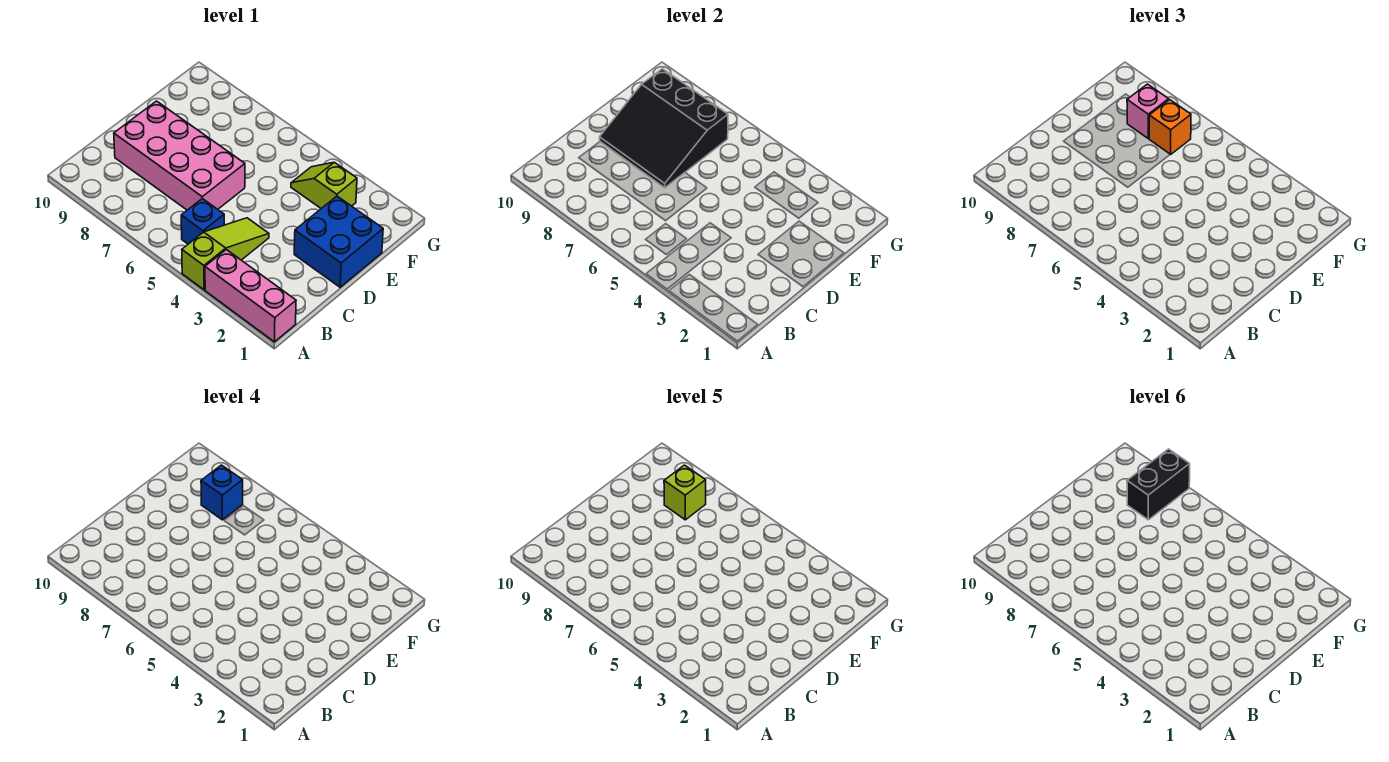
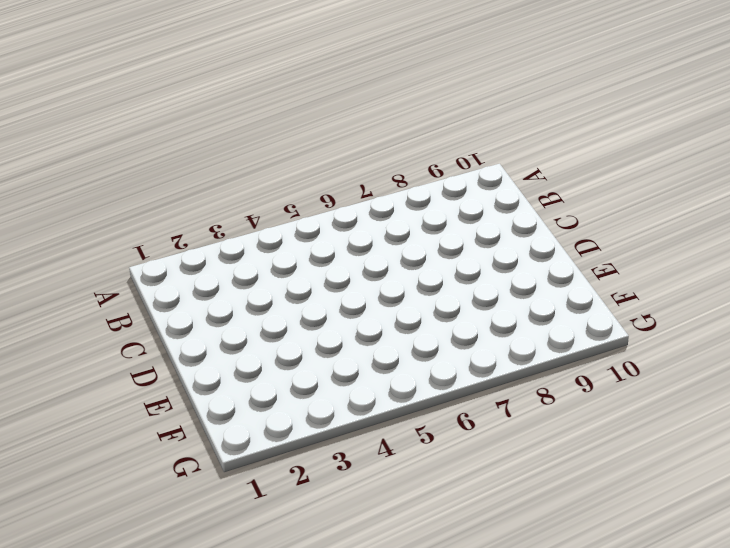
none -> pink brick A1:A3 level 1
none -> lime slope A4:C4 level 1 top A
none -> blue brick B5 level 1

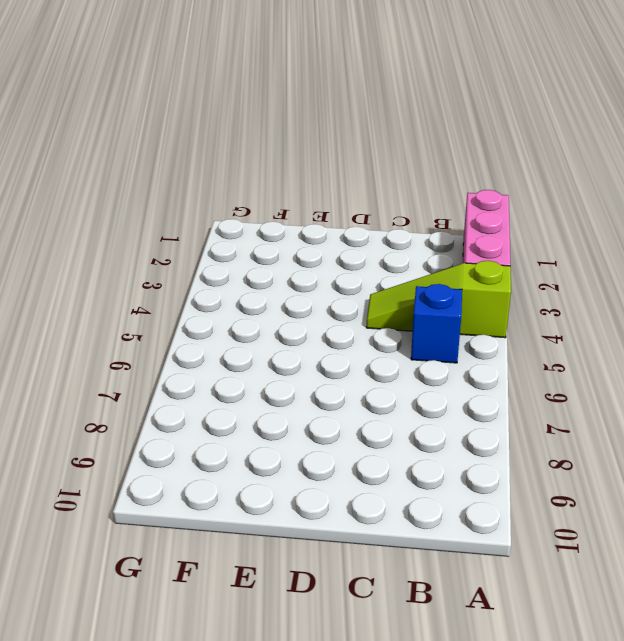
none -> pink brick C6:D9 level 1
none -> blue brick D1:E2 level 1
none -> lime slope F3:F4 level 1 top 3

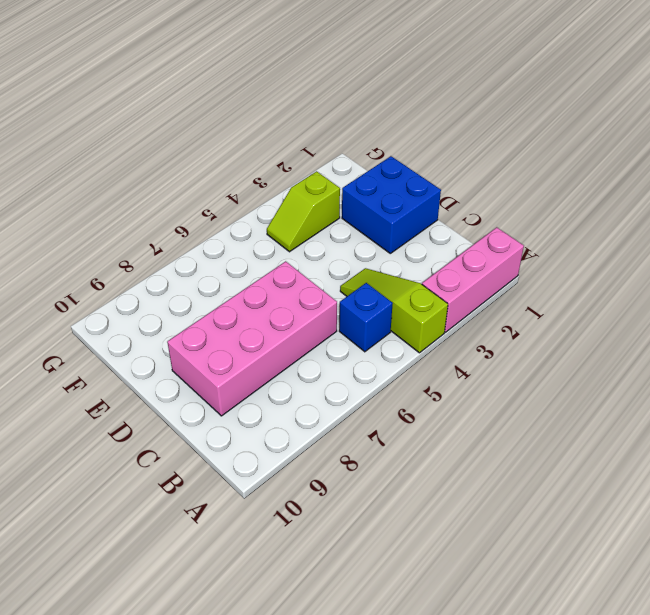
none -> black slope D7:F9 level 2 top F
none -> orange brick F7 level 3
none -> pink brick F8 level 3

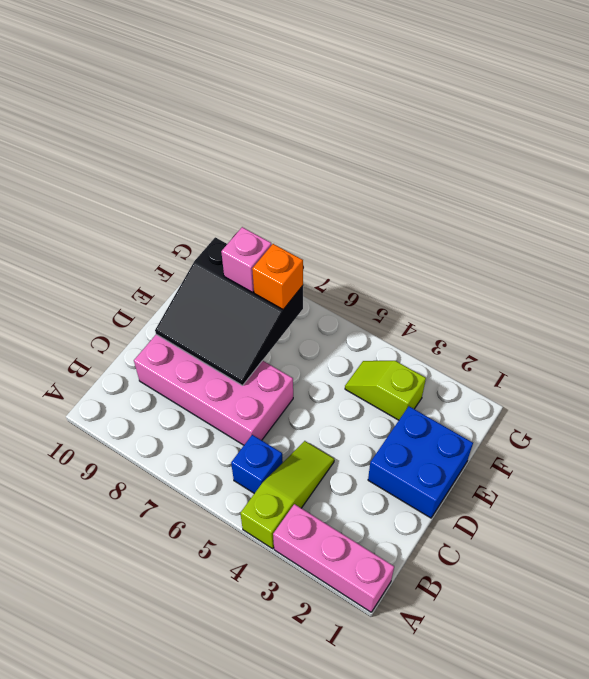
none -> blue brick F8 level 4
none -> lime brick F8 level 5
none -> black brick F8:G8 level 6

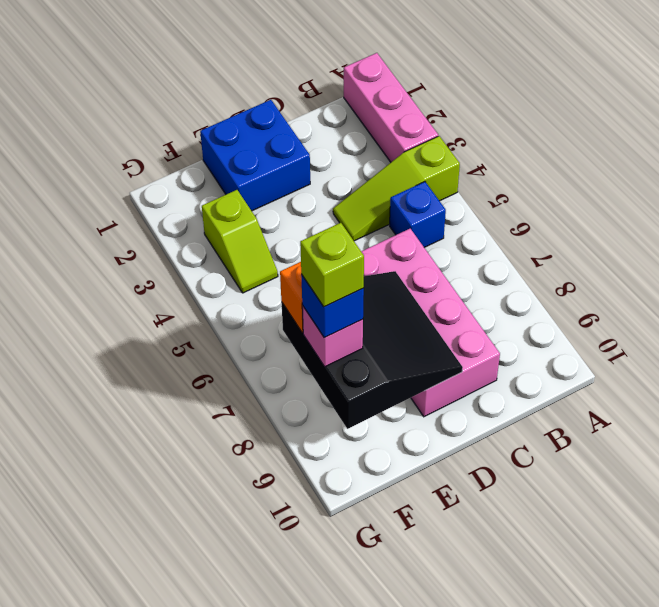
none -> black brick F8:G8 level 6

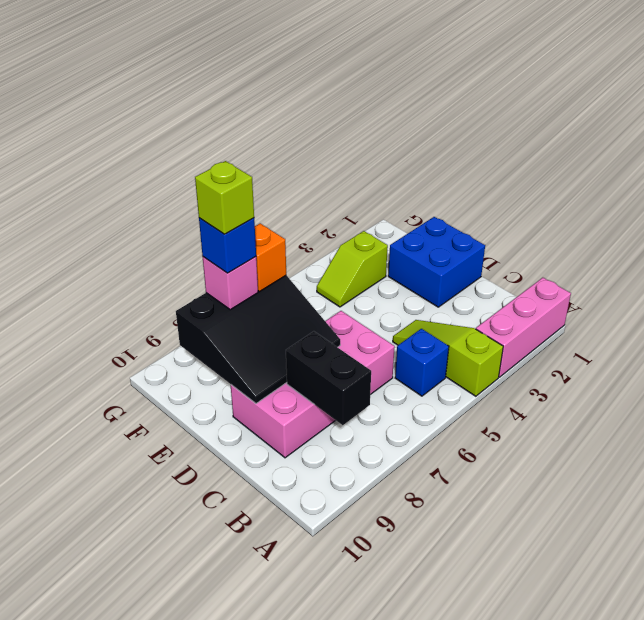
black brick B8:C8 level 2 -> black brick F8:G8 level 6

